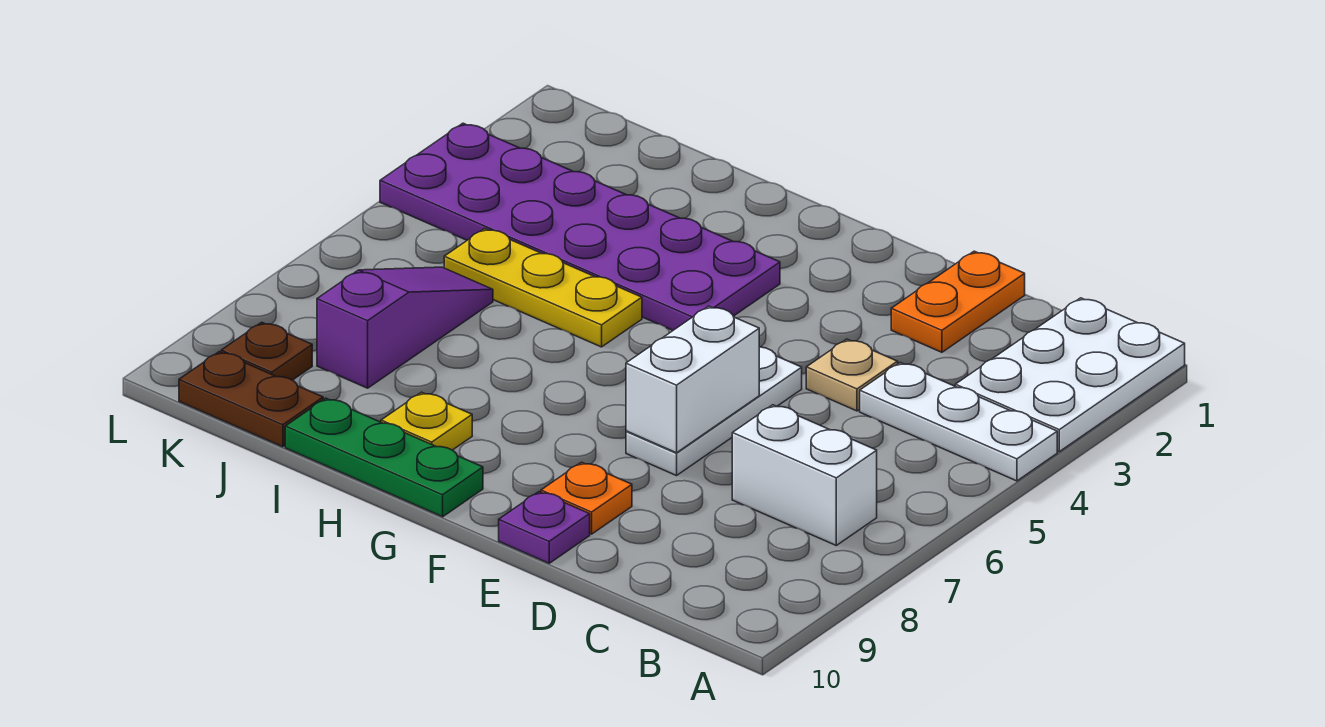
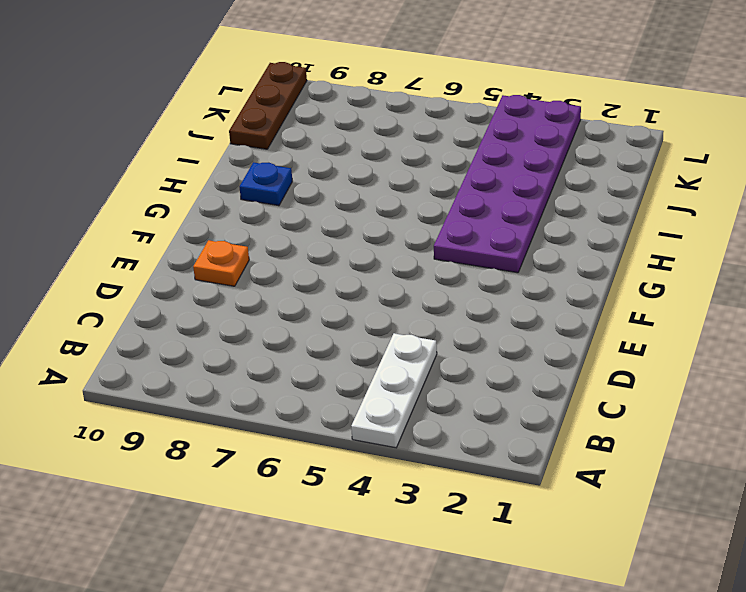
blue plate H9 level 1 -> yellow plate H9 level 1
brown plate J10:L10 level 1 -> brown plate J10:K10 level 1
none -> white plate A1:B3 level 1
none -> white brick B7:C7 level 1
none -> orange plate D1:D2 level 1

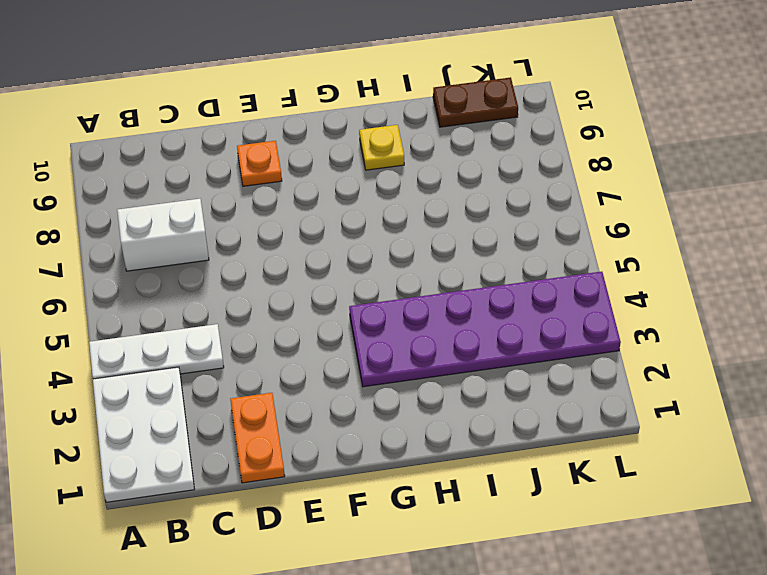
none -> tan plate D4 level 1
none -> white plate E5:E7 level 1
none -> purple plate E10 level 1

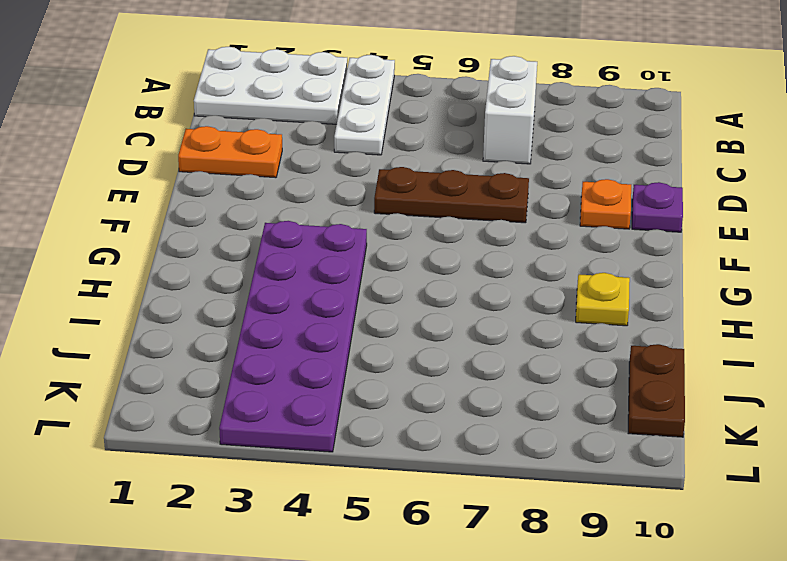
brown plate E5:E7 level 1 -> white plate E5:E7 level 1
none -> tan plate D4 level 1
none -> green plate G10:I10 level 1
none -> yellow plate H5:J5 level 1

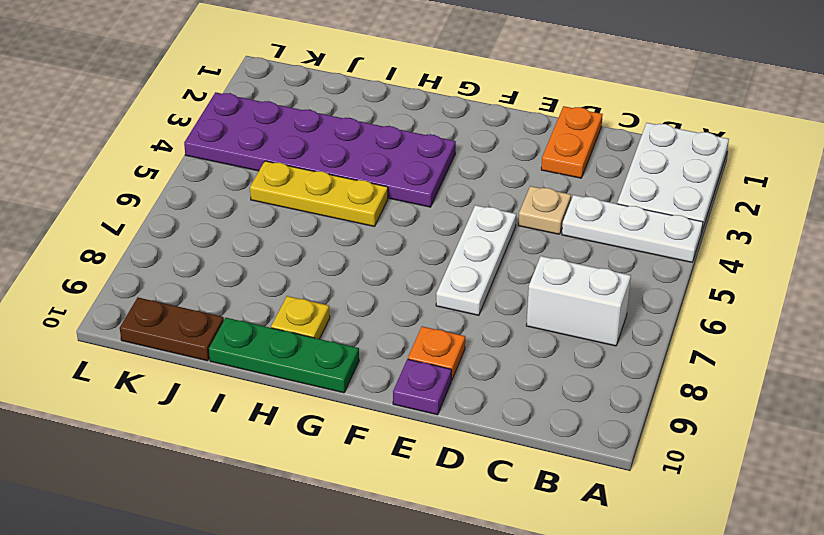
none -> purple slope J6:J8 level 1 top 8
none -> brown plate K9 level 1
none -> white brick E6:E7 level 2

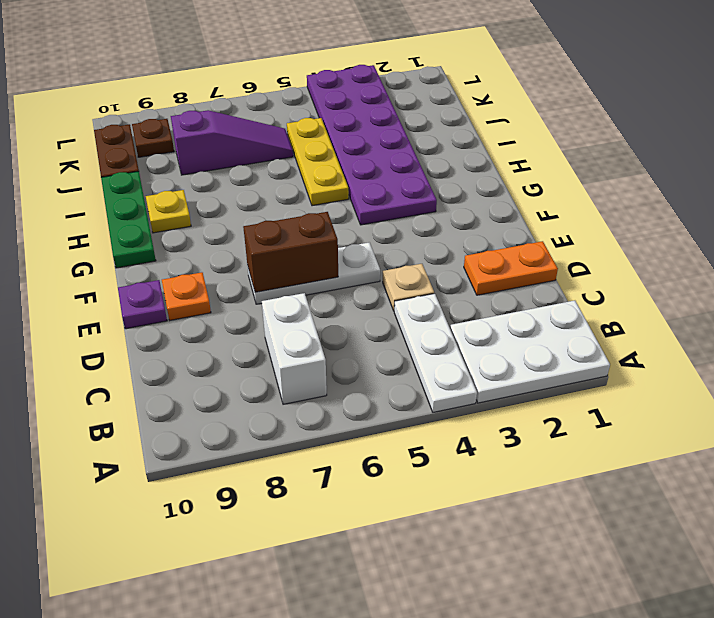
brown brick E6:E7 level 2 -> white brick E6:E7 level 2

